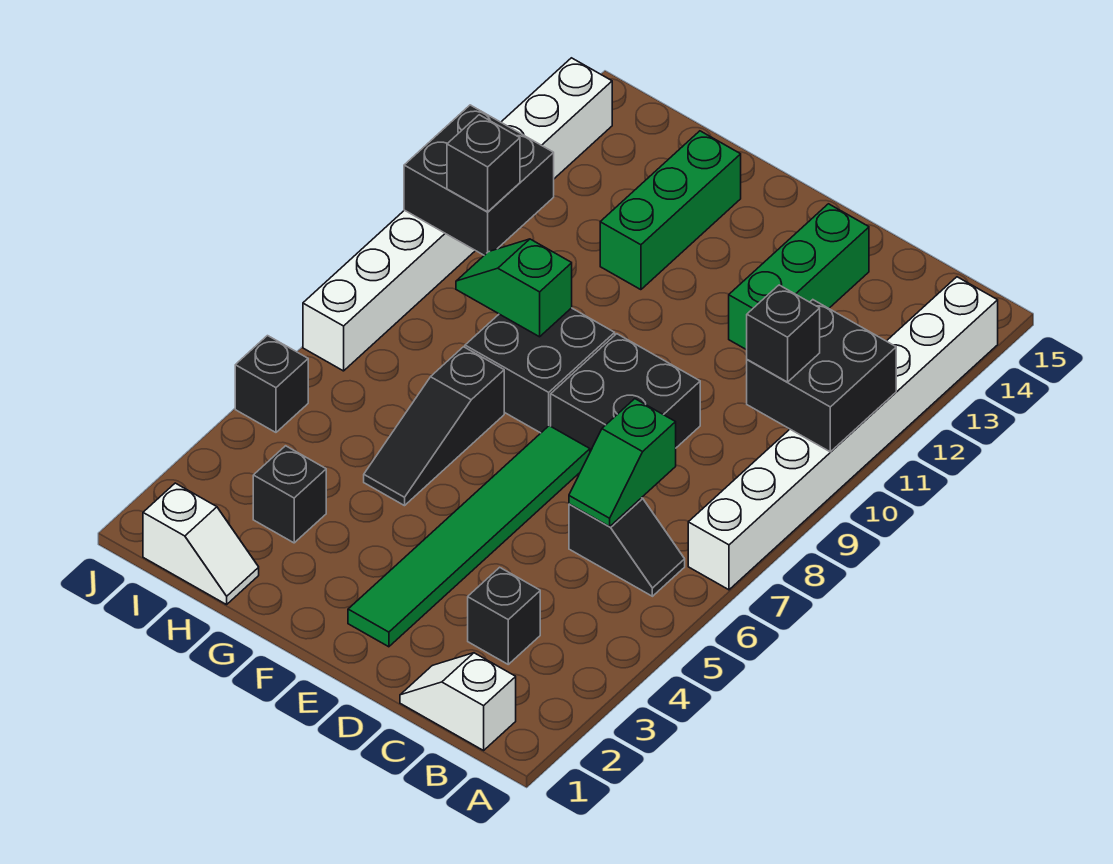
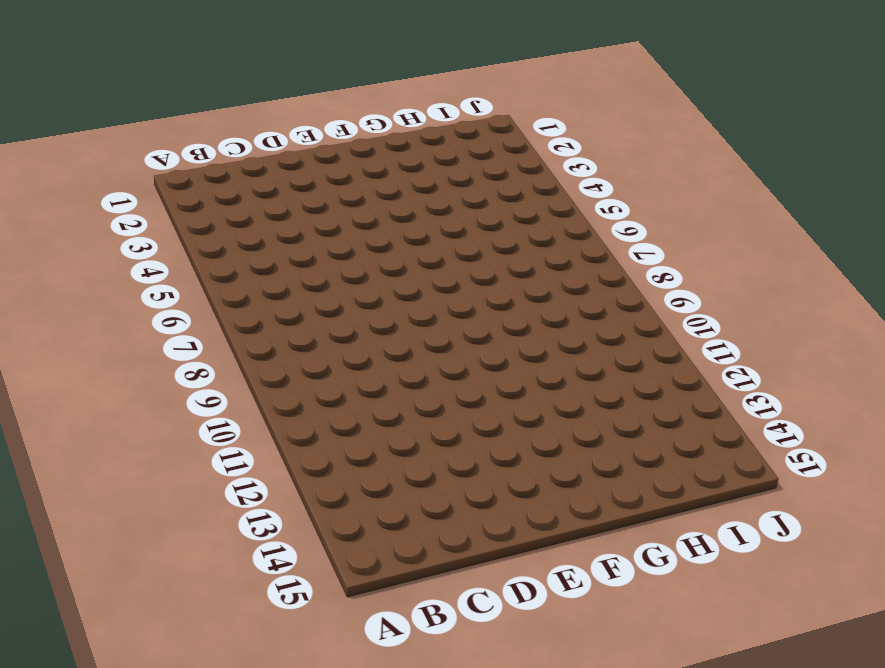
none -> white brick A7:A14 level 1
none -> white slope B1:C1 level 1 top B
none -> black slope B6:C6 level 1 top C

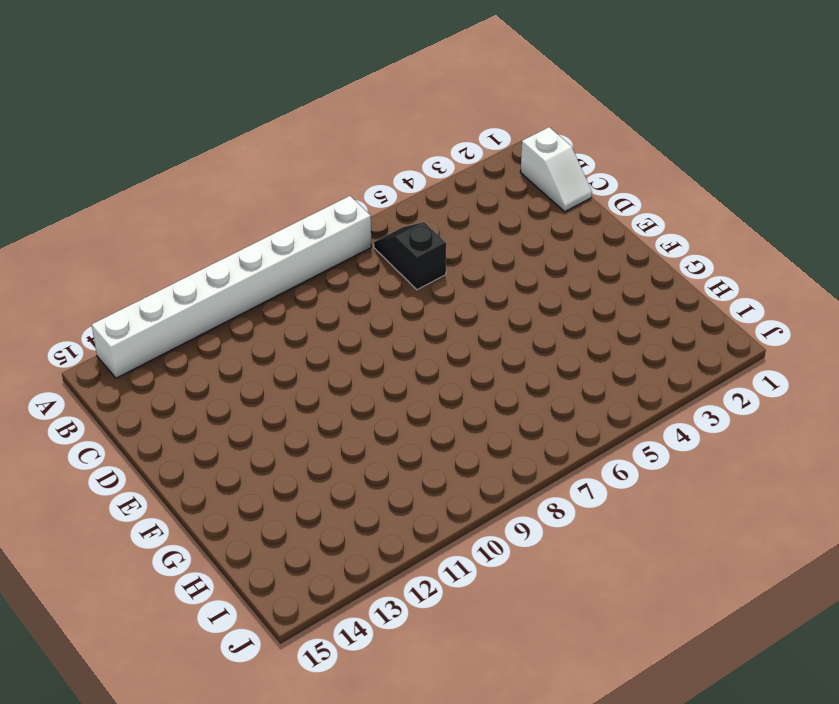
none -> black brick C3 level 1
none -> black brick D8:E9 level 1
none -> green brick D12:D14 level 1

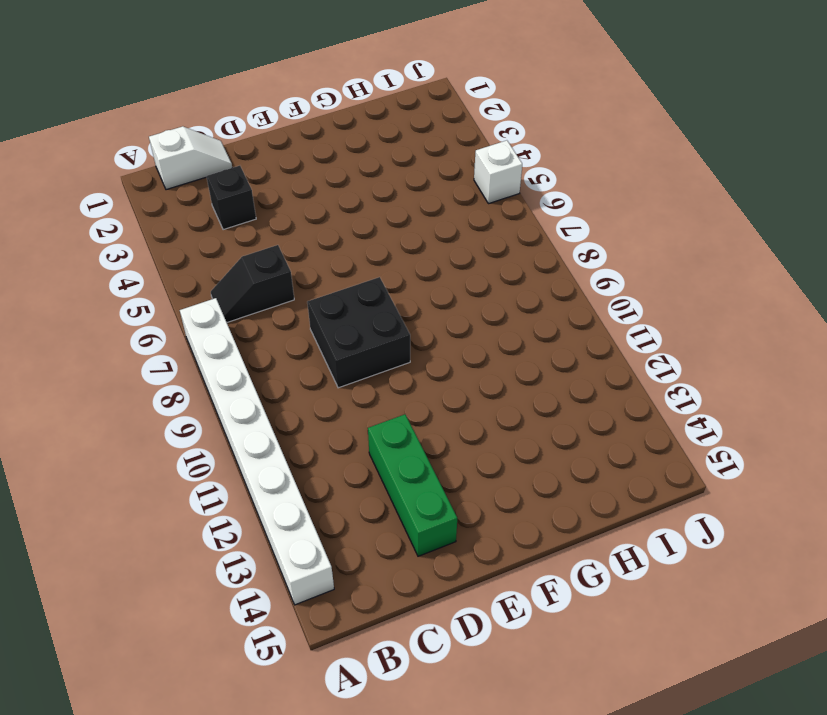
white brick J5 level 1 -> black brick J5 level 1
none -> green tile E2:E7 level 1
none -> black brick F8:G9 level 1
none -> black slope G5:G7 level 1 top 7

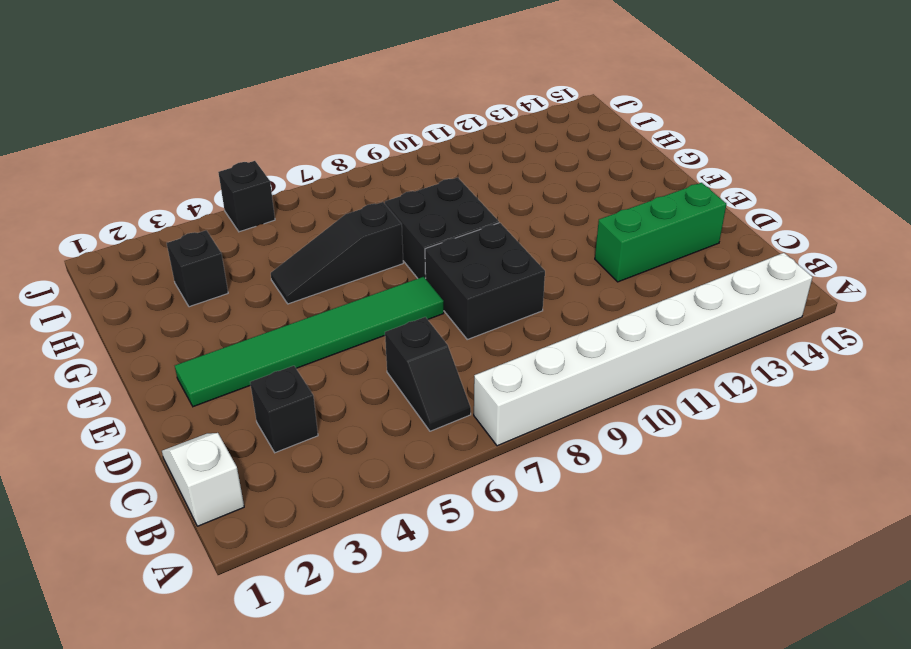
none -> green brick G12:G14 level 1
none -> white slope H1:I1 level 1 top I
none -> white brick J7:J14 level 1

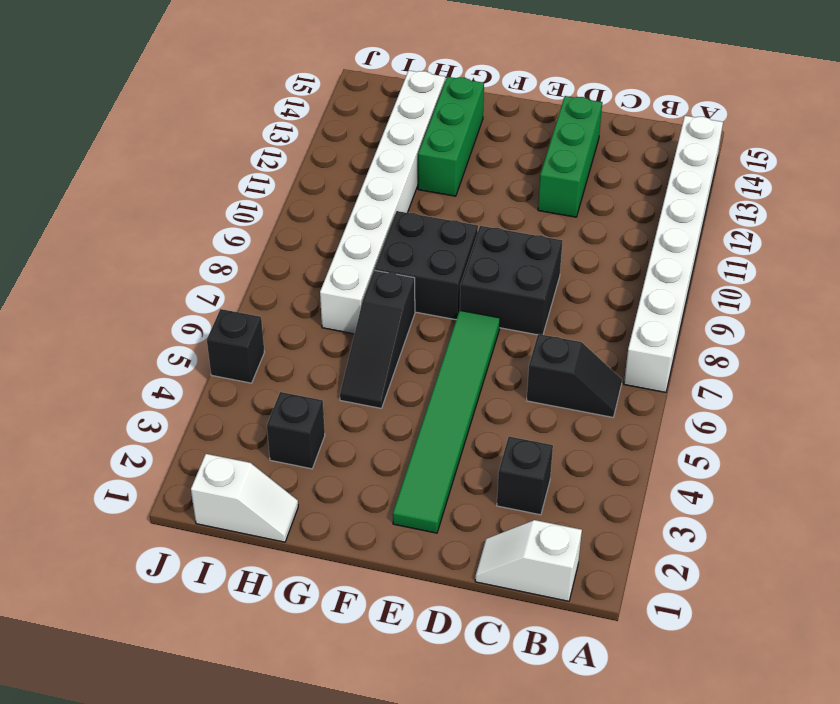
white brick H7:H14 level 1 -> white brick J7:J14 level 1
none -> black brick A10:B11 level 2
none -> green slope C6:C7 level 2 top 7
none -> green slope G9:H9 level 2 top G

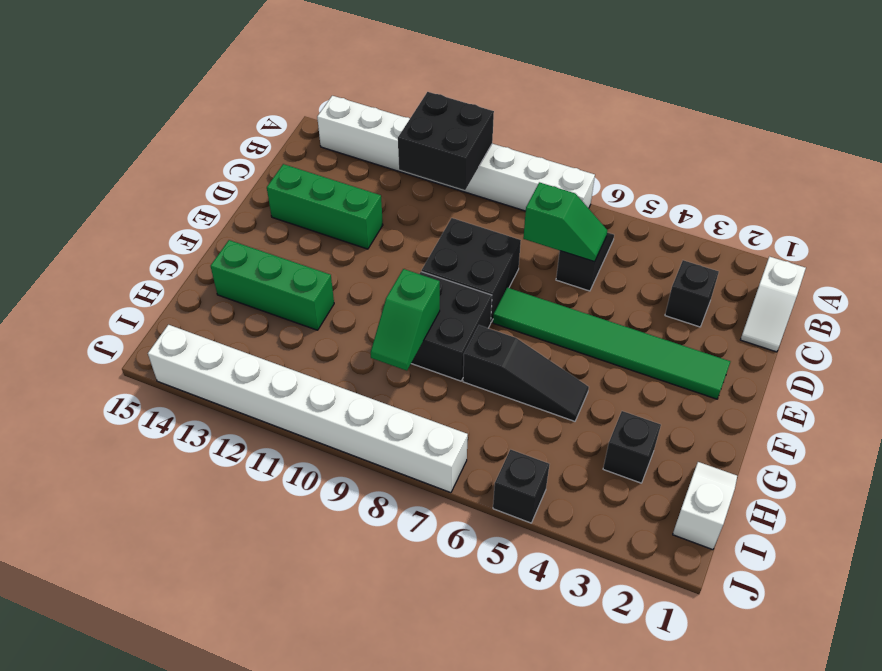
none -> black brick I10:J11 level 2
none -> black brick B10 level 3
none -> black brick I10 level 3

